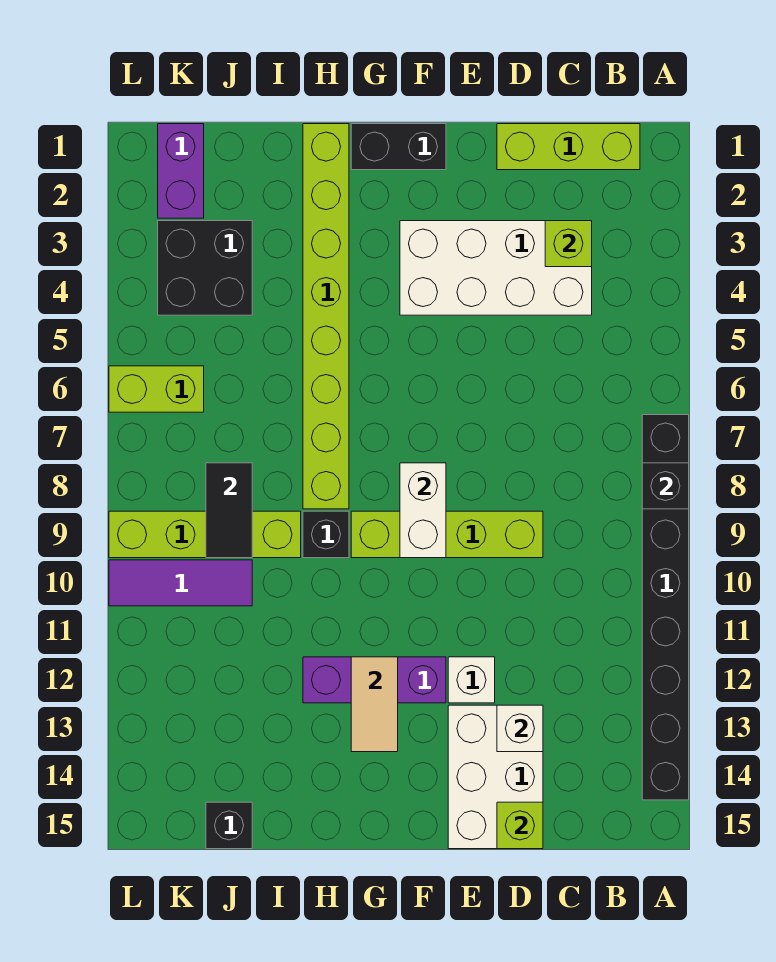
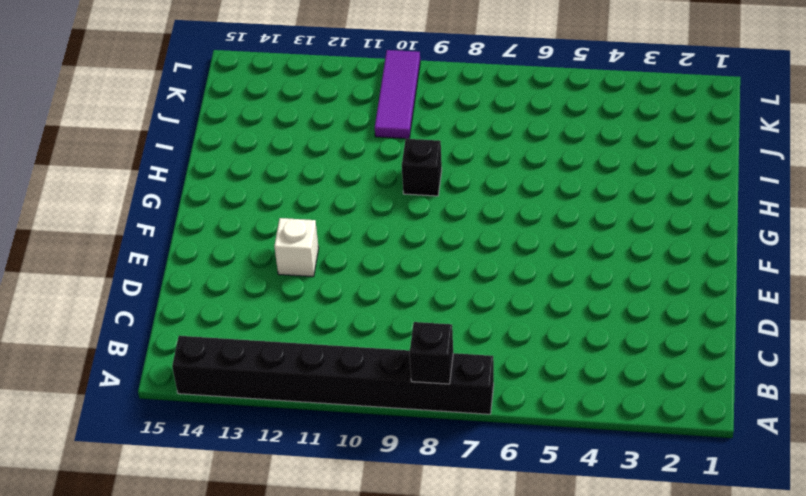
none -> lime brick B1:D1 level 1
none -> white brick C3:F4 level 1
none -> lime brick D9:G9 level 1

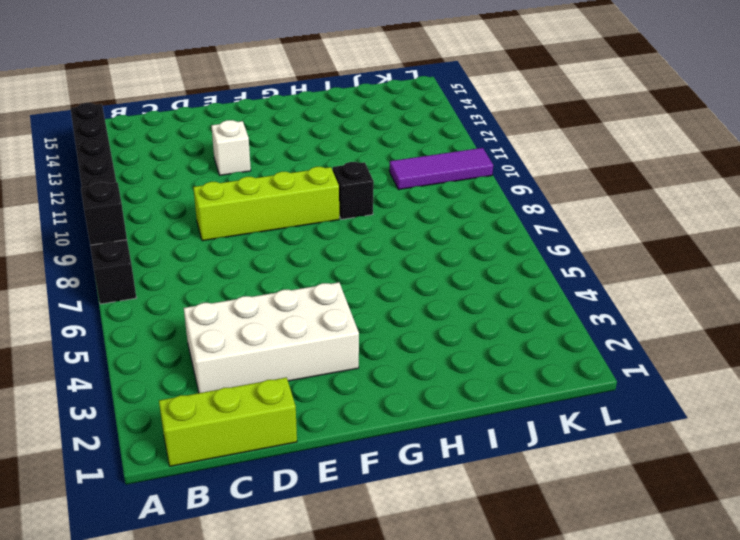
none -> white brick D13:E15 level 1
none -> black brick F1:G1 level 1
none -> purple brick F12:H12 level 1

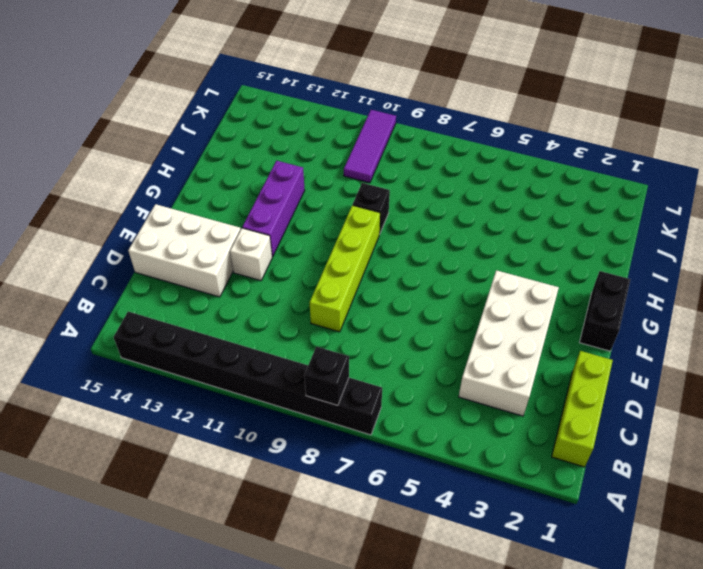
none -> lime brick H1:H8 level 1
none -> lime brick I9:L9 level 1
none -> black brick J3:K4 level 1

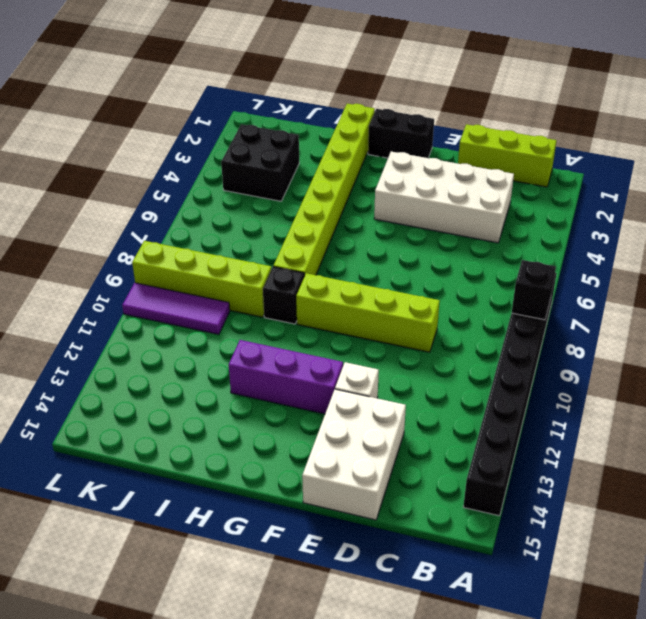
none -> black brick J15 level 1
none -> purple brick K1:K2 level 1
none -> lime brick K6:L6 level 1

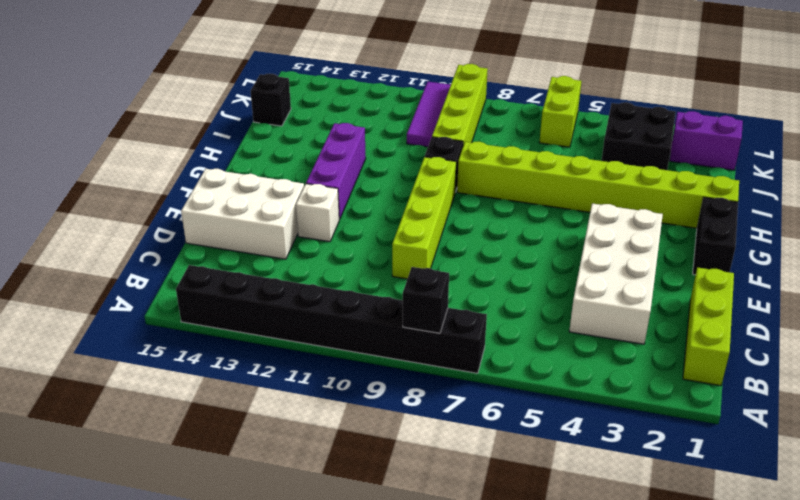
none -> lime brick C3 level 2
none -> white brick D13 level 2
none -> lime brick D15 level 2

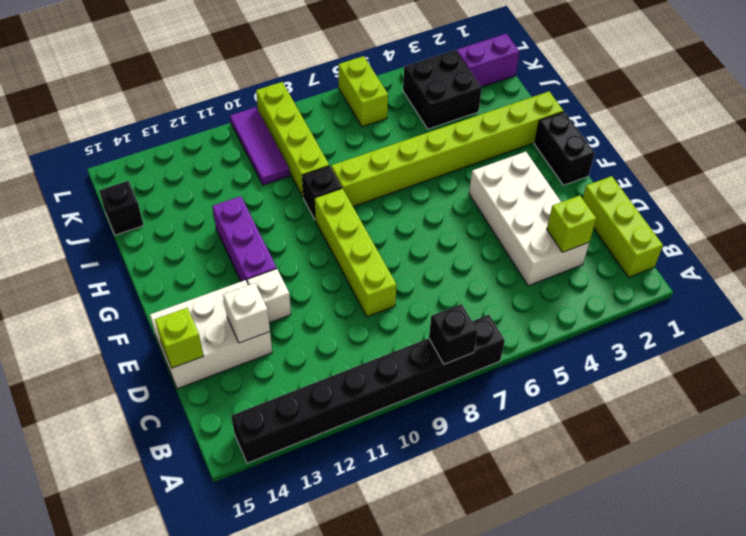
none -> white brick F8:F9 level 2
none -> tan tile G12:G13 level 2
none -> black tile J8:J9 level 2

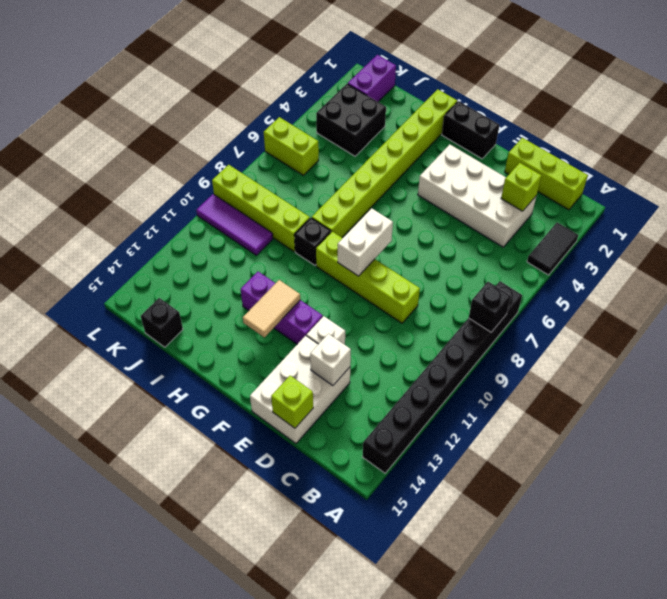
black tile A3:A4 level 1 -> black tile J8:J9 level 2

